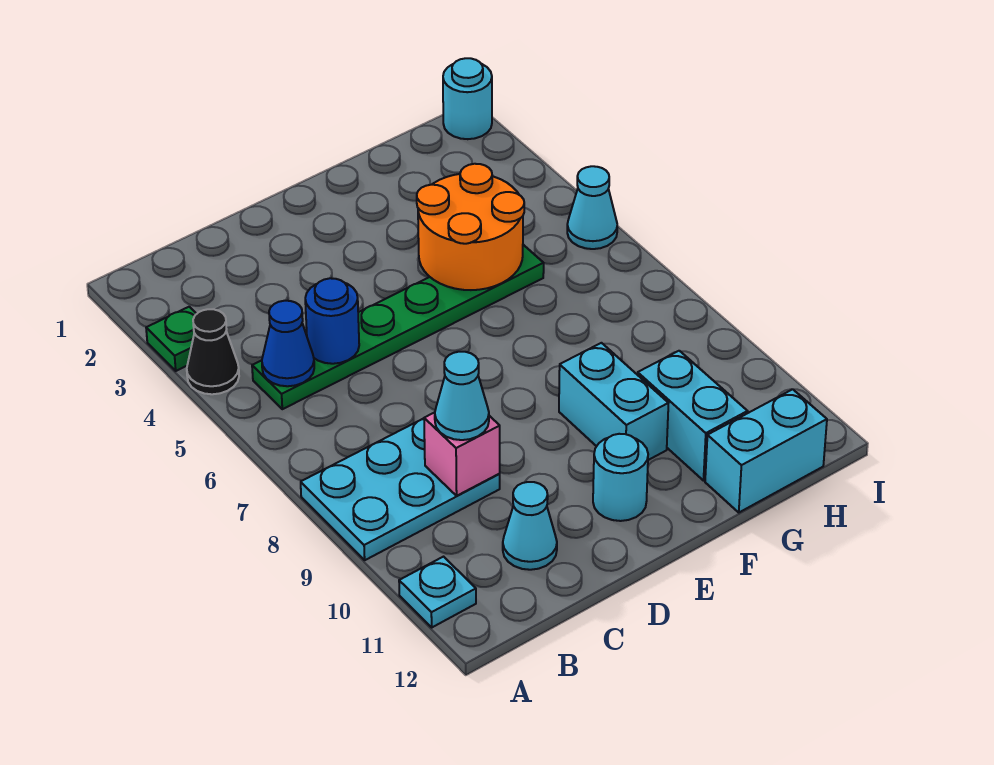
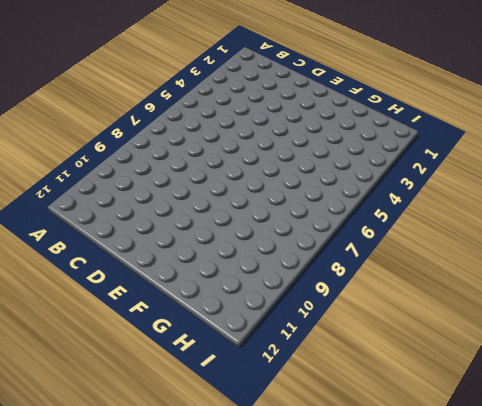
none -> green plate A3 level 1
none -> black cone A4 level 1
none -> cyan plate A8:C9 level 1

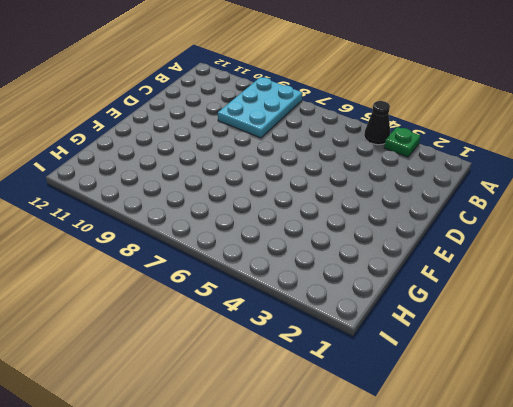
none -> cyan plate A11 level 1
none -> green plate B5:G5 level 1
none -> cyan cone C11 level 1

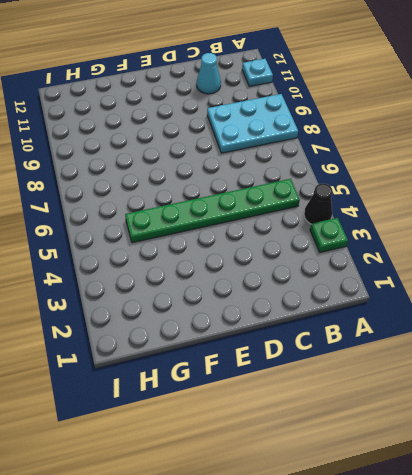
none -> cyan round brick E11 level 1
none -> cyan brick F9:F10 level 1
none -> cyan brick G10:G11 level 1

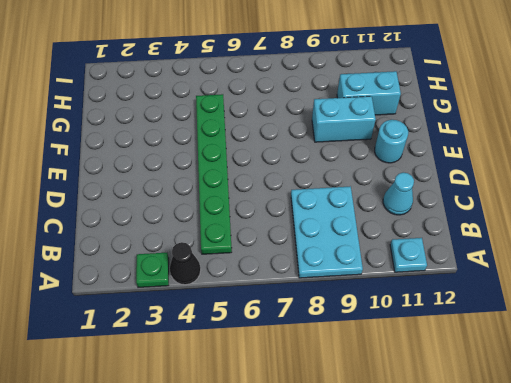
none -> cyan brick G12:H12 level 1
none -> cyan round brick I1 level 1
none -> cyan cone I5 level 1

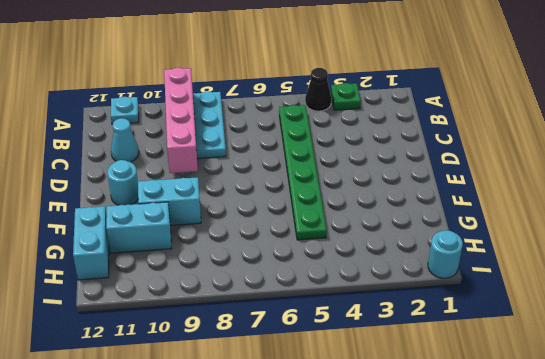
pink brick A9:D9 level 2 -> pink brick C9 level 2
none -> cyan cone I5 level 1
none -> blue cone B5 level 2
none -> blue round brick C5 level 2

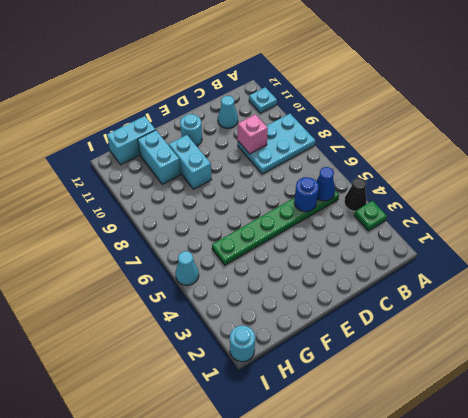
none -> orange round brick F4:G5 level 2
none -> cyan cone C9 level 3

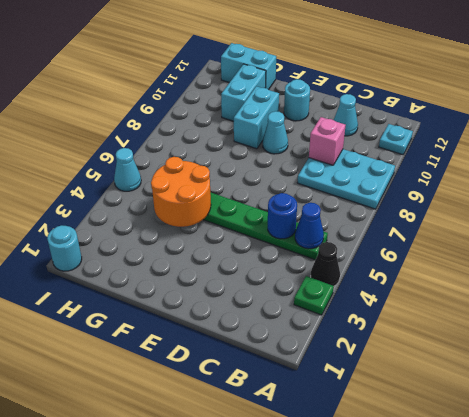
cyan cone E9 level 1 -> cyan cone C9 level 3

